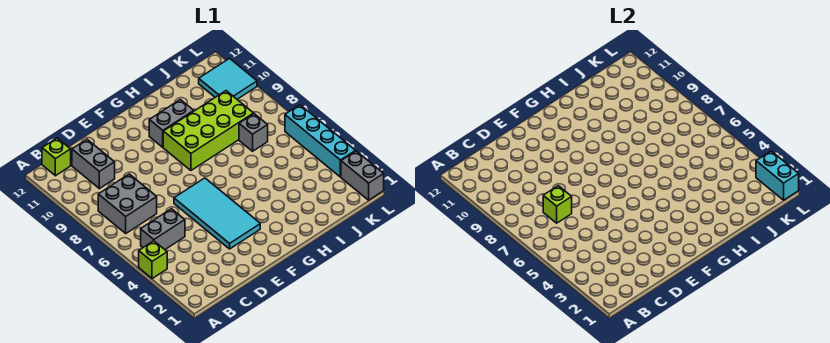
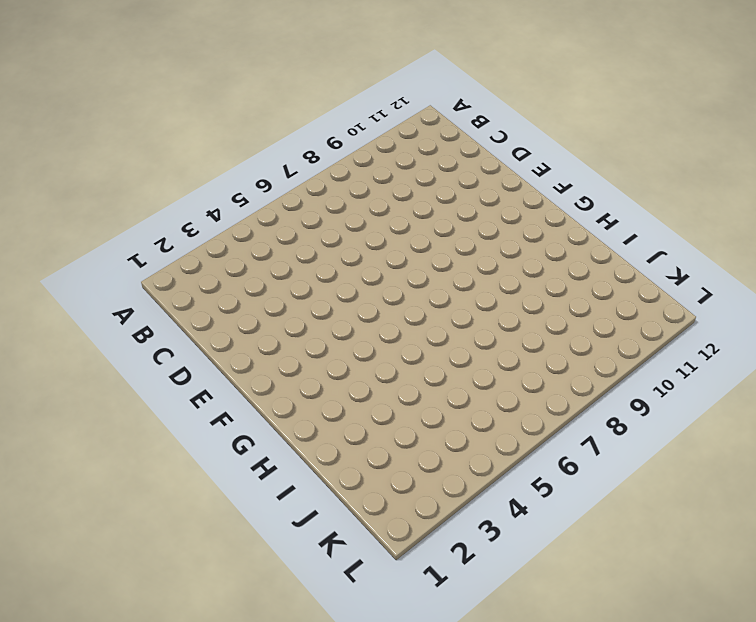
none -> lime brick A4 level 1
none -> grey brick B5:C5 level 1
none -> grey brick B7:C8 level 1

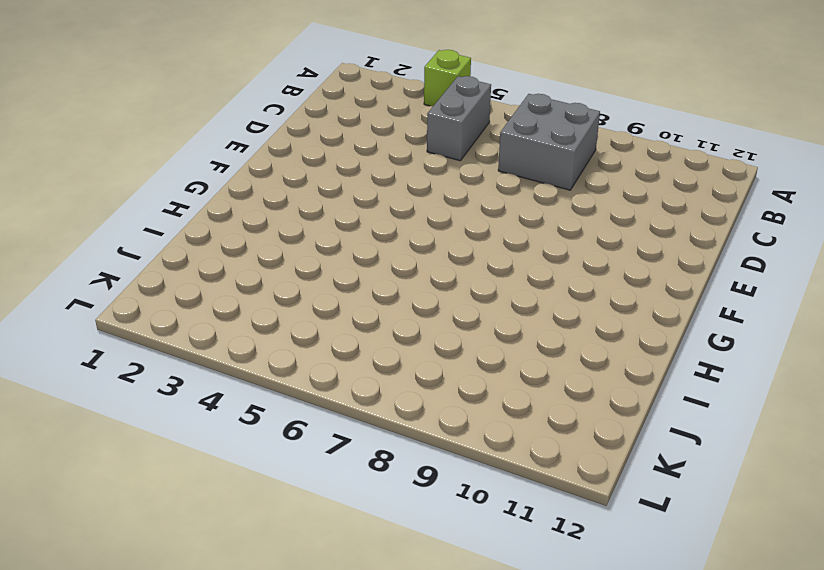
none -> lime brick B12 level 1
none -> grey brick C10:C11 level 1
none -> cyan tile E3:F6 level 1

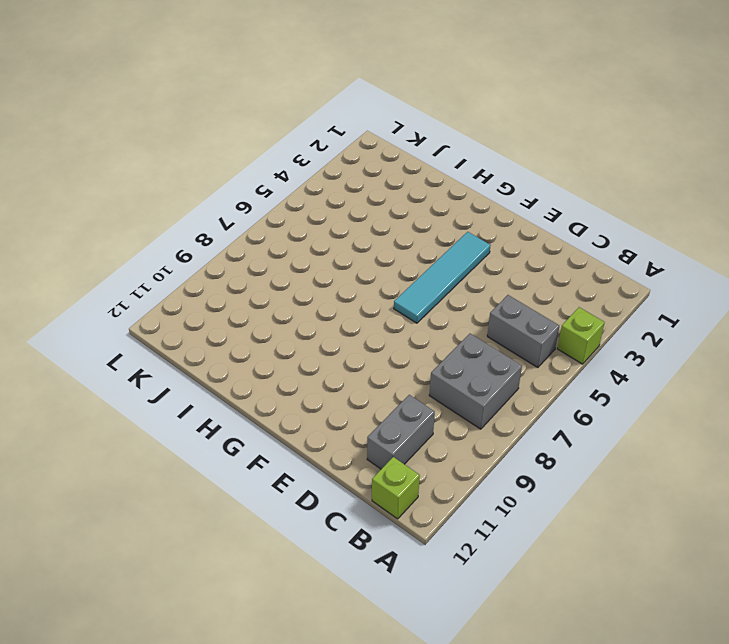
cyan tile F3:F6 level 1 -> cyan tile E3:F6 level 1
none -> lime brick G8:J9 level 1
none -> grey brick G10:H10 level 1
none -> grey brick J7 level 1

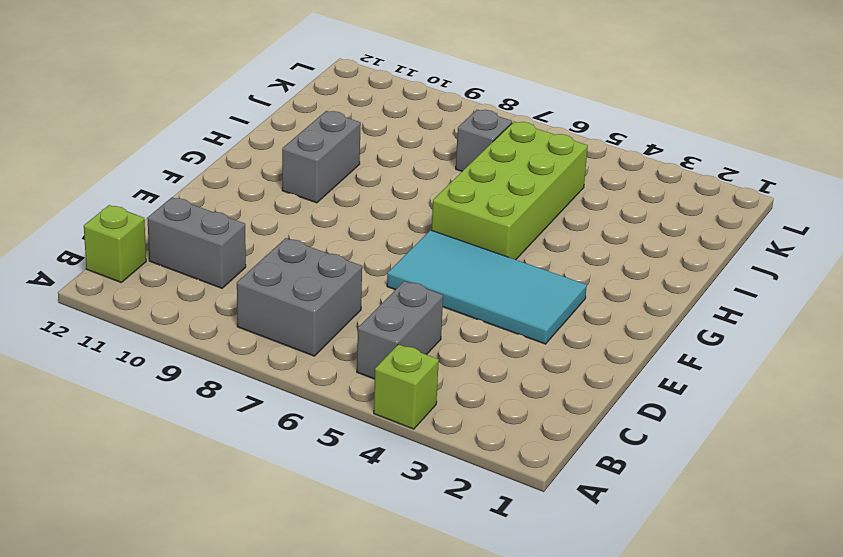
lime brick G5:J6 level 1 -> lime brick G8:J9 level 1
none -> cyan tile K10:L11 level 1
none -> grey brick L1:L2 level 1
none -> cyan brick L3:L6 level 1

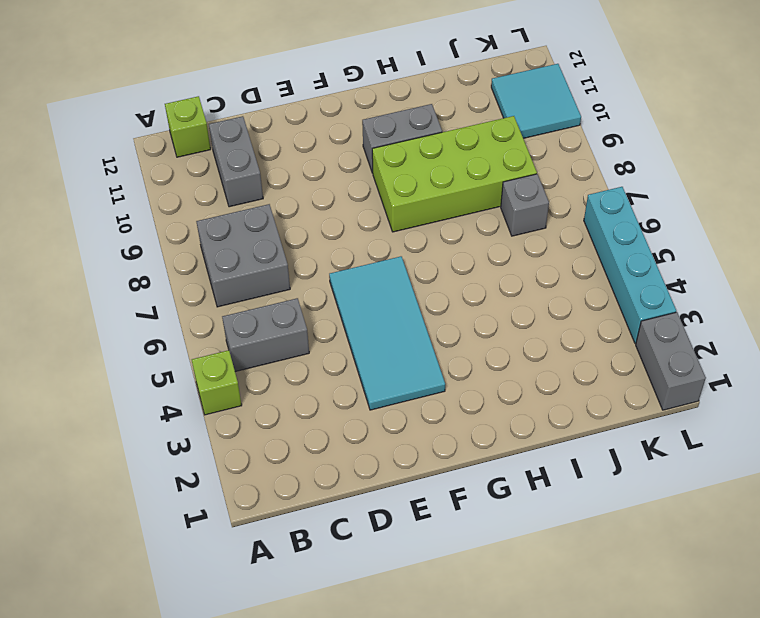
none -> lime brick C7 level 2
none -> cyan brick L1:L2 level 2

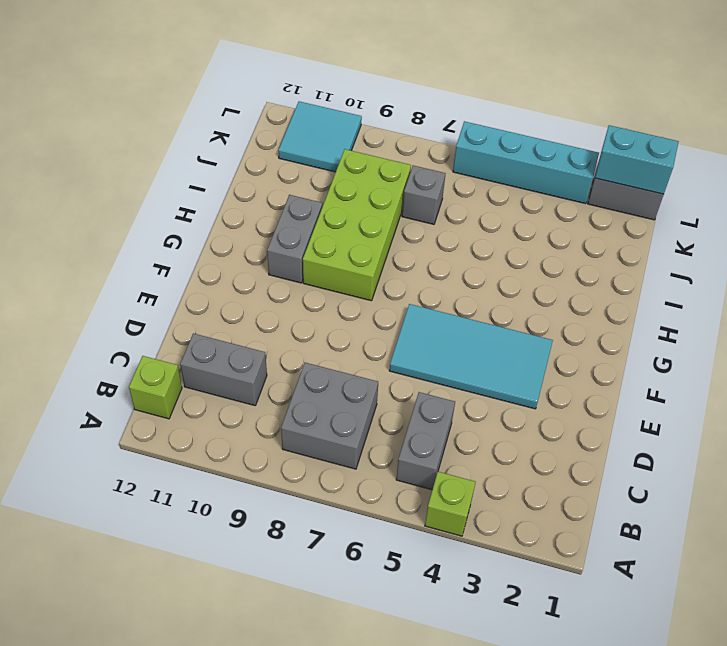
none -> lime brick C7 level 2

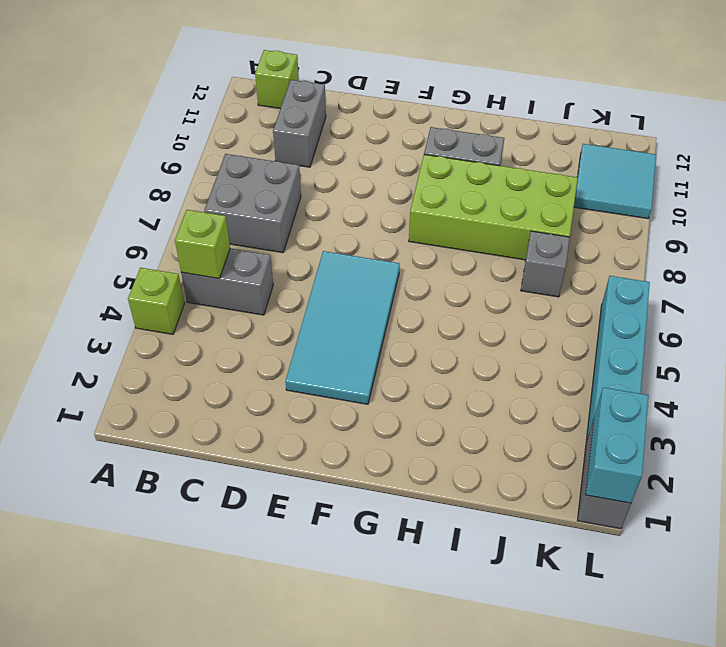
lime brick B5 level 2 -> lime brick C7 level 2

